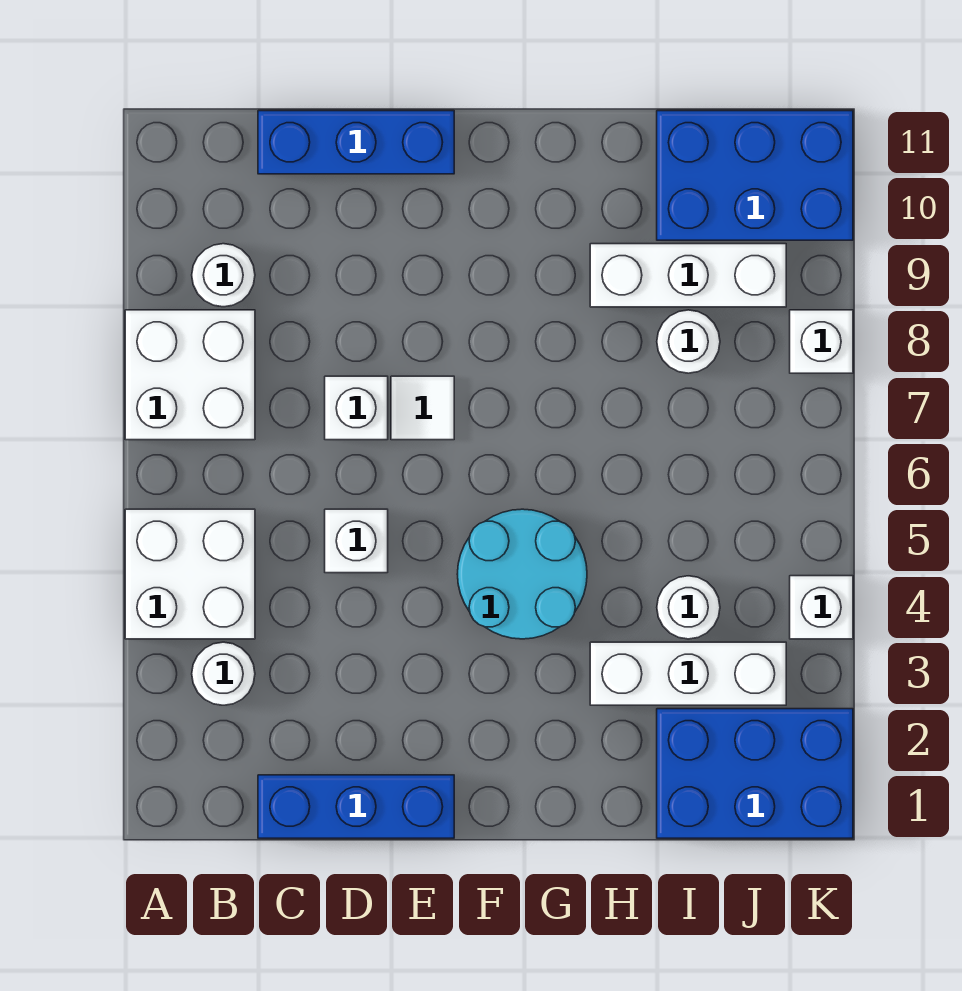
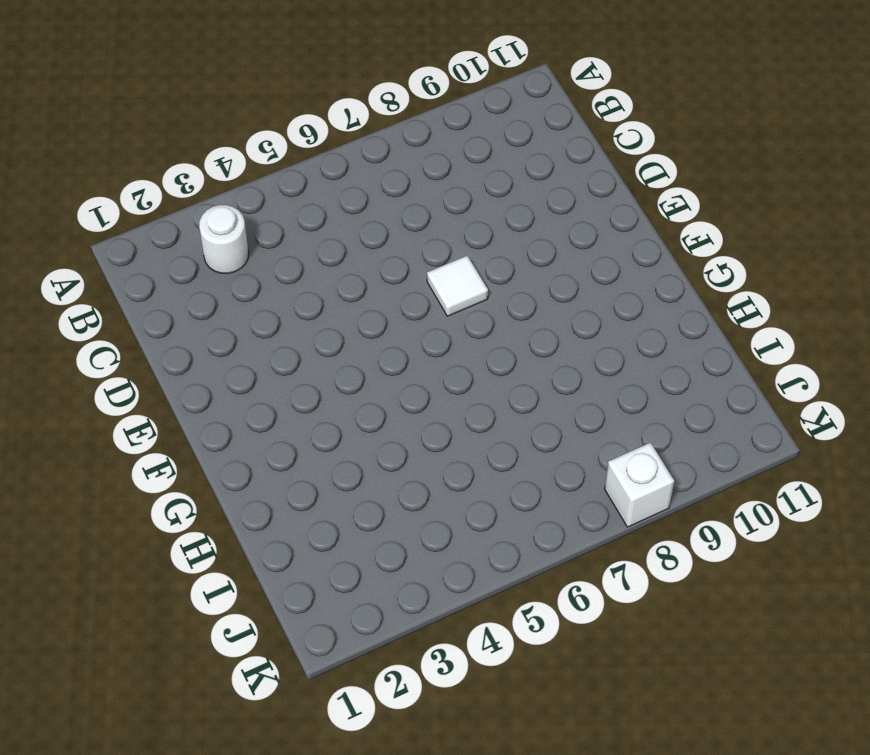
none -> white brick A4:B5 level 1
none -> white brick A7:B8 level 1
none -> white round brick B9 level 1

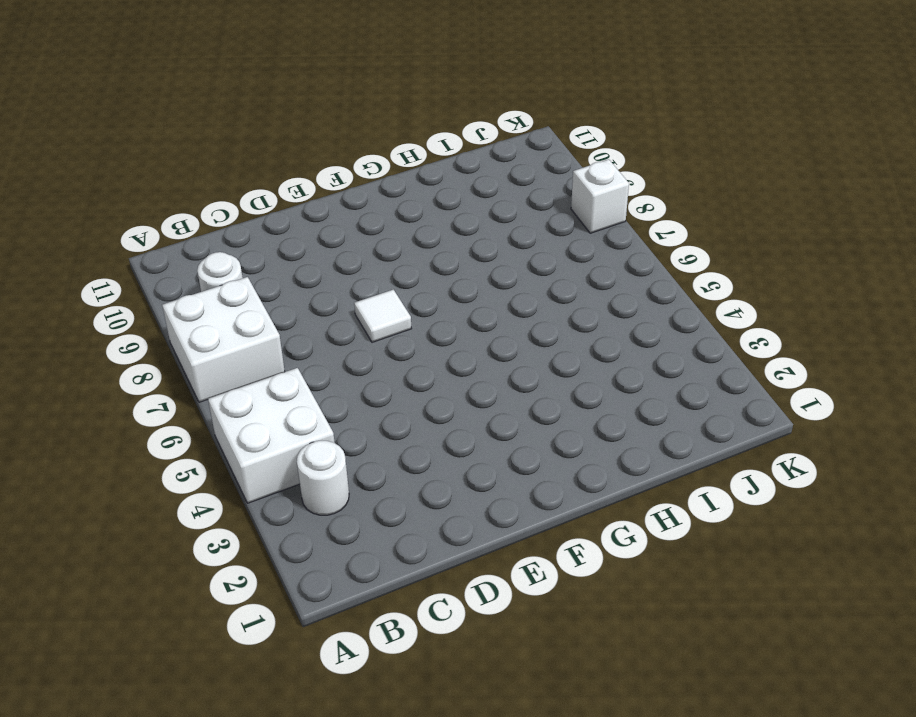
none -> blue brick C1:E1 level 1
none -> blue brick C11:E11 level 1
none -> white brick D5 level 1

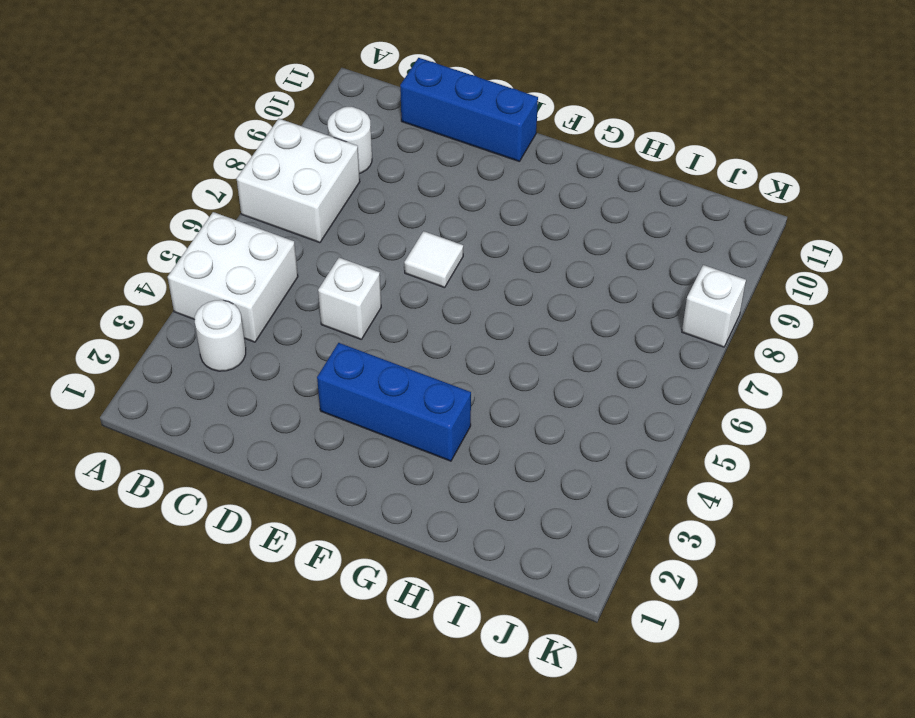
blue brick E3:G3 level 1 -> blue brick C1:E1 level 1
none -> white brick D7 level 1
none -> cyan round brick F4:G5 level 1
none -> white brick H3:J3 level 1

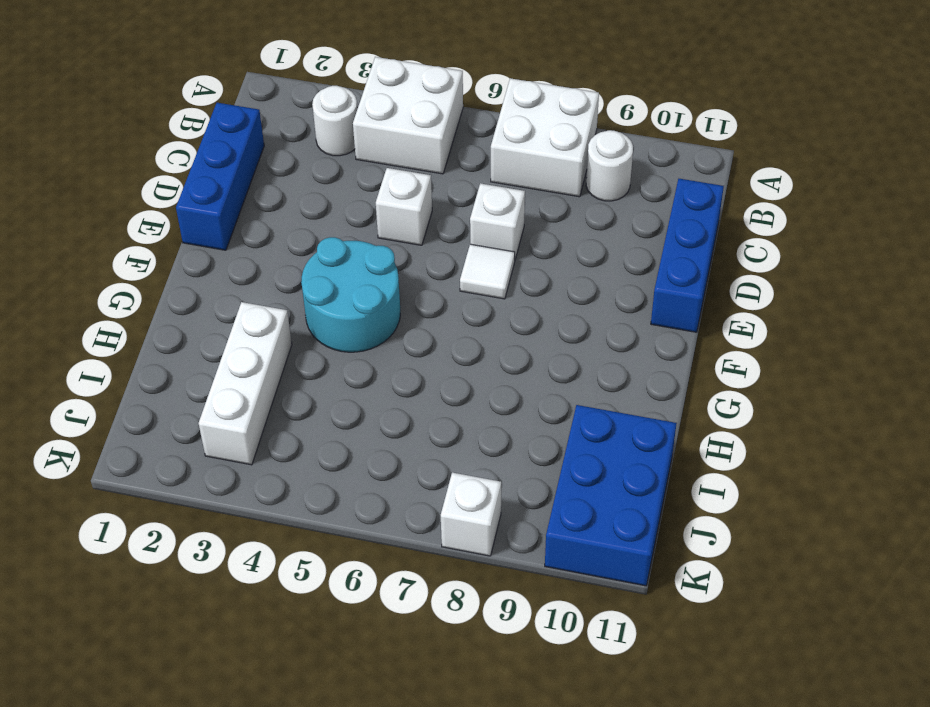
none -> white brick H9:J9 level 1
none -> blue brick I1:K2 level 1
none -> white round brick I4 level 1

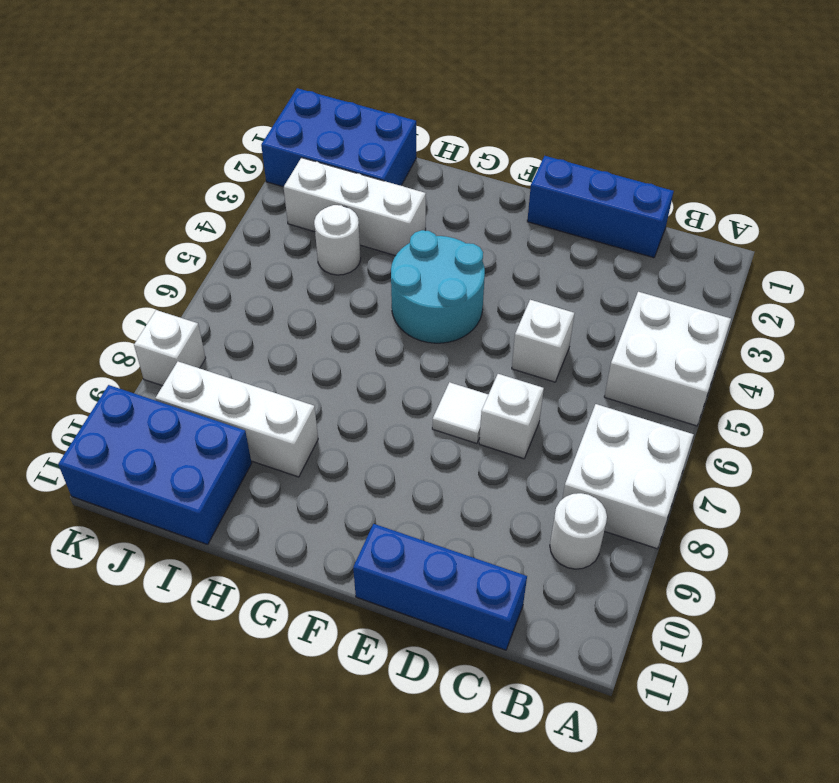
none -> white round brick B3 level 1
none -> white round brick I8 level 1
none -> white brick K4 level 1

